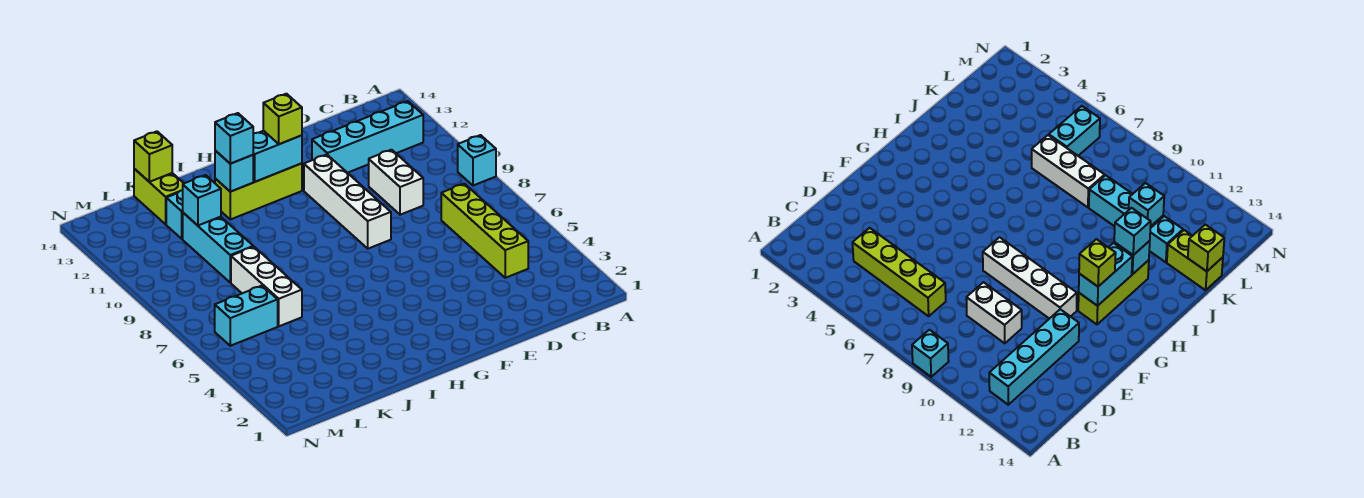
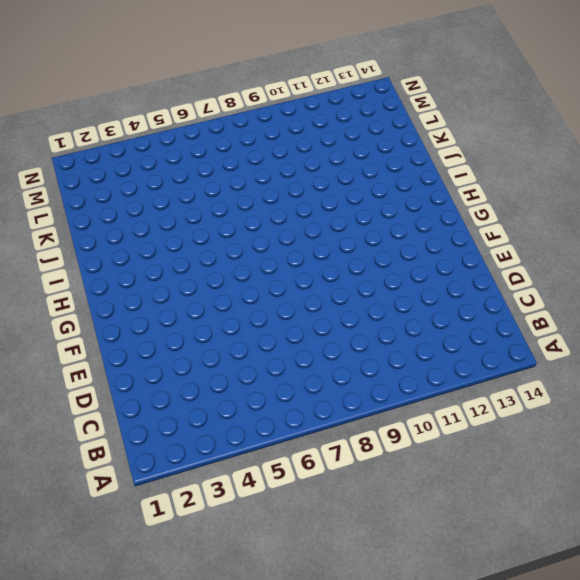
none -> cyan brick A9 level 1
none -> cyan brick B12:E12 level 1
none -> lime brick C4:C7 level 1

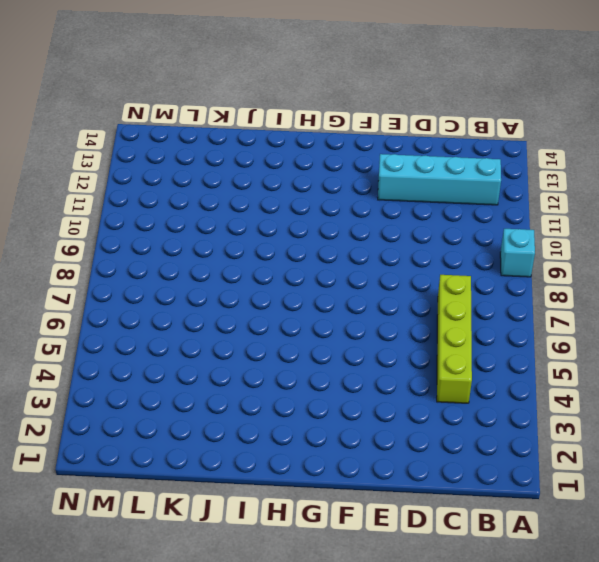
none -> white brick D9:D10 level 1
none -> white brick F8:F11 level 1
none -> lime brick G12:I12 level 1

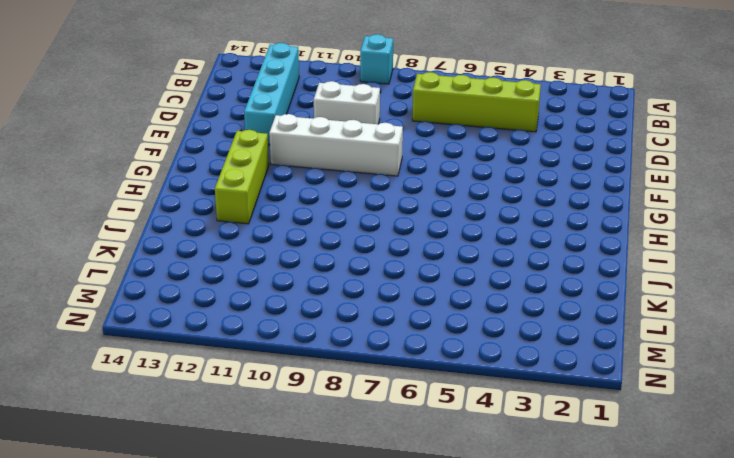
none -> white brick K6:K8 level 1
none -> cyan brick K9:K11 level 1
none -> cyan brick K12 level 1

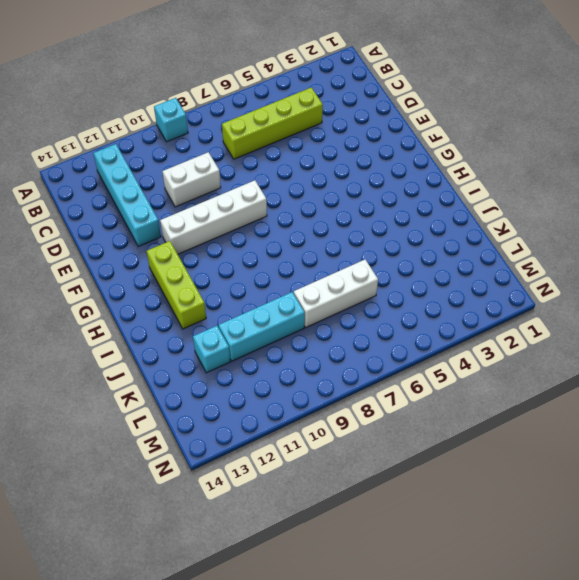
none -> lime brick K13:K14 level 1
none -> cyan brick L6:M6 level 1
none -> cyan brick G12:H12 level 2

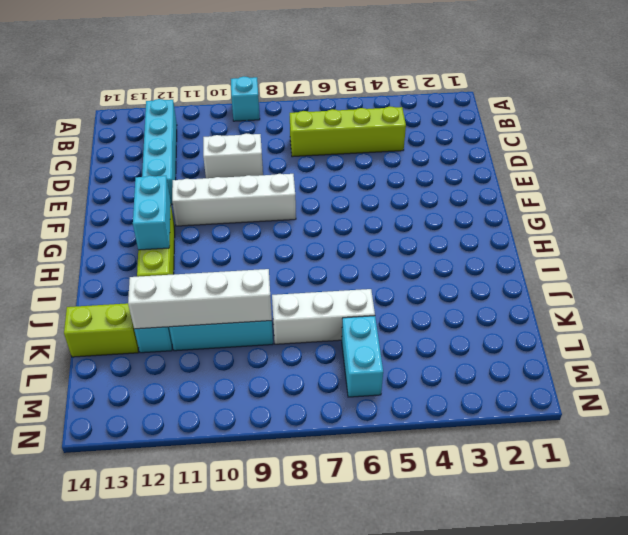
white brick K9:K12 level 2 -> cyan brick K11 level 2
none -> cyan brick I12 level 2
none -> lime brick K14 level 2
none -> lime brick G12 level 3

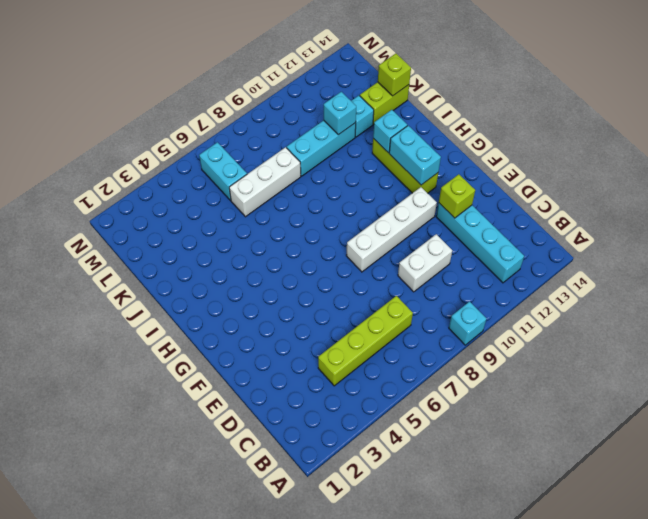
lime brick E12 level 2 -> lime brick G12 level 3
none -> cyan brick I12 level 3

